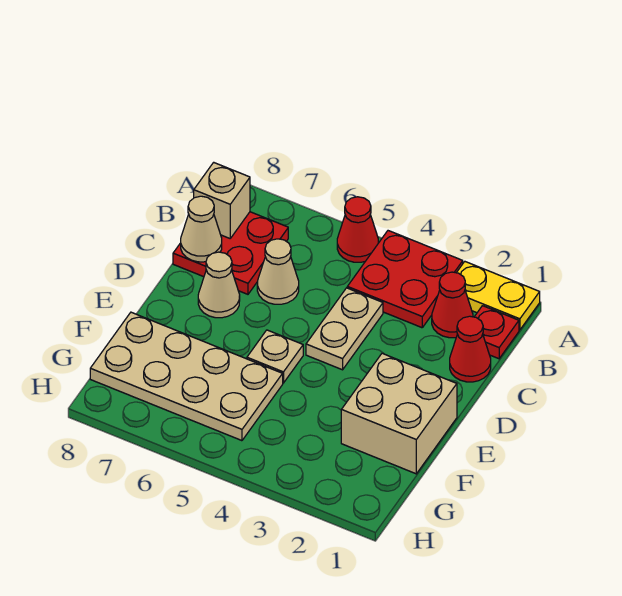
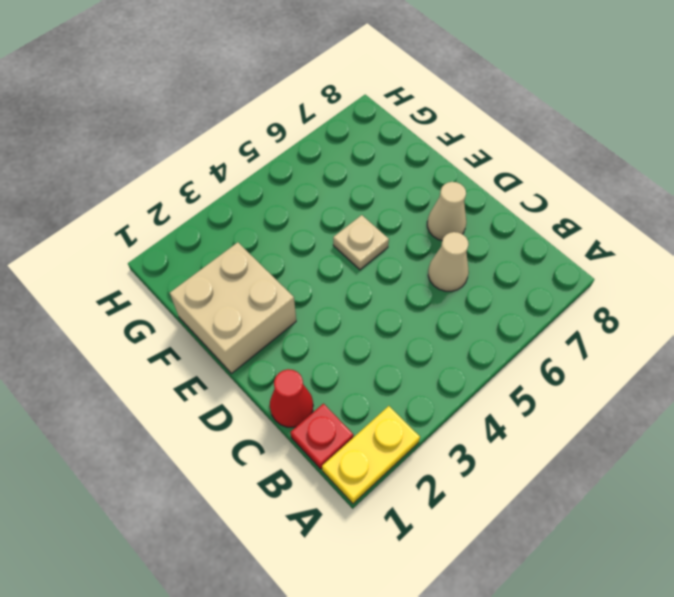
none -> red plate A3:B4 level 1
none -> red cone A5 level 1
none -> red cone B2 level 1

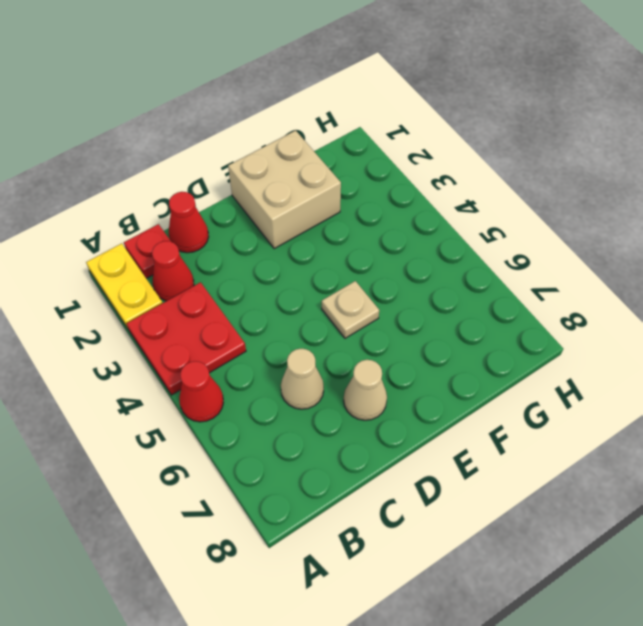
none -> red plate B7:C8 level 1
none -> tan plate C4:D4 level 1
none -> tan plate F5:G8 level 1

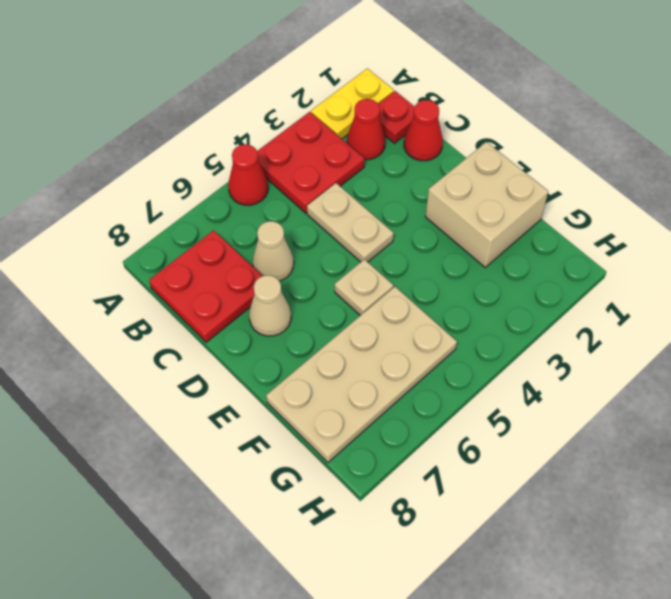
none -> tan brick B8 level 2
none -> tan cone C8 level 2

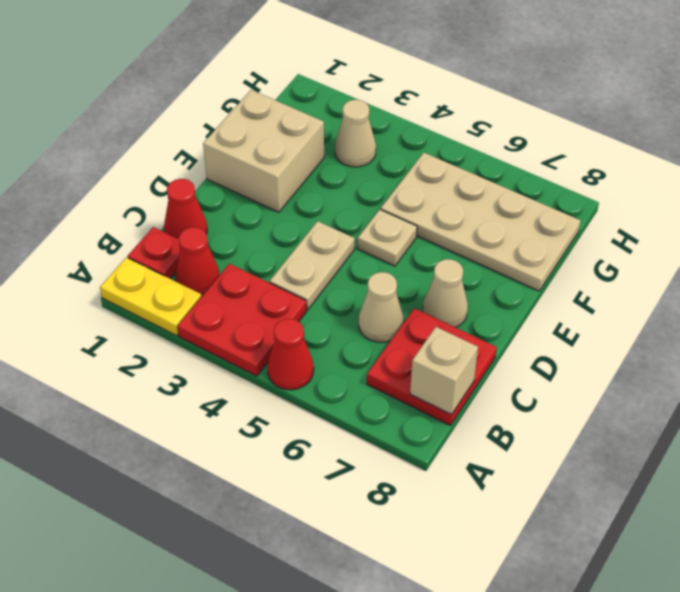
tan cone G3 level 1 -> tan cone C8 level 2

